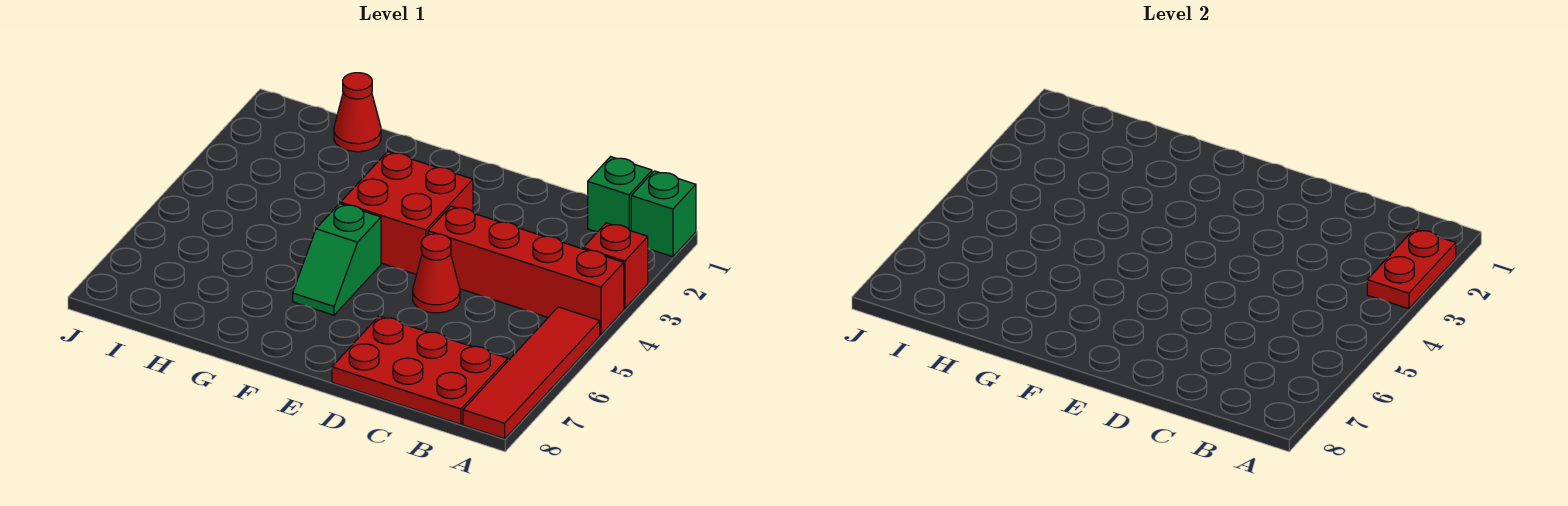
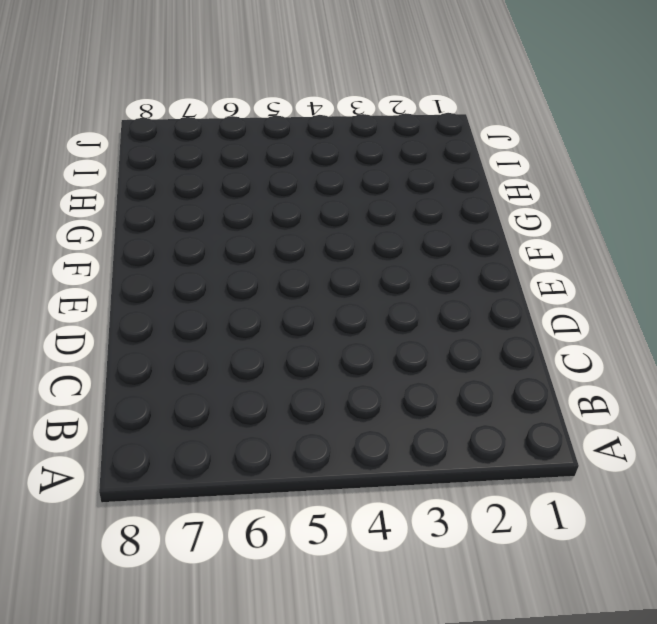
none -> green brick A1 level 1
none -> red brick A3 level 1

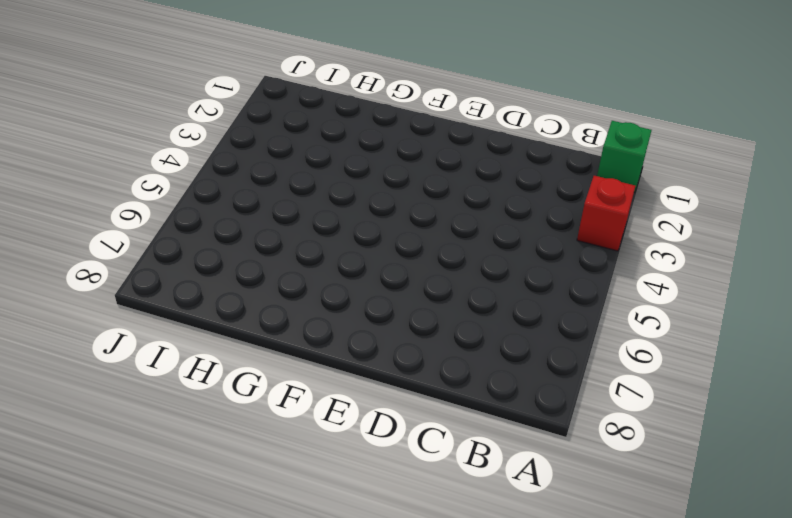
none -> red brick A4:D4 level 1
none -> red tile A5:A8 level 1

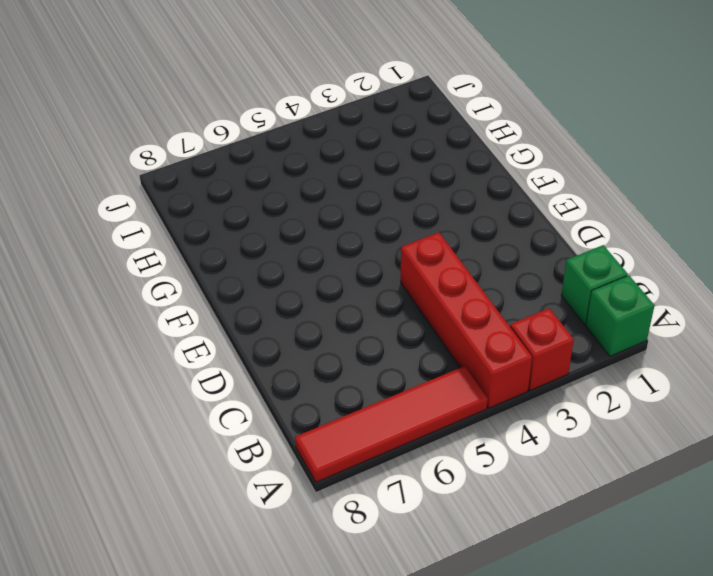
none -> red plate B7:D8 level 1
none -> red cone D5 level 1

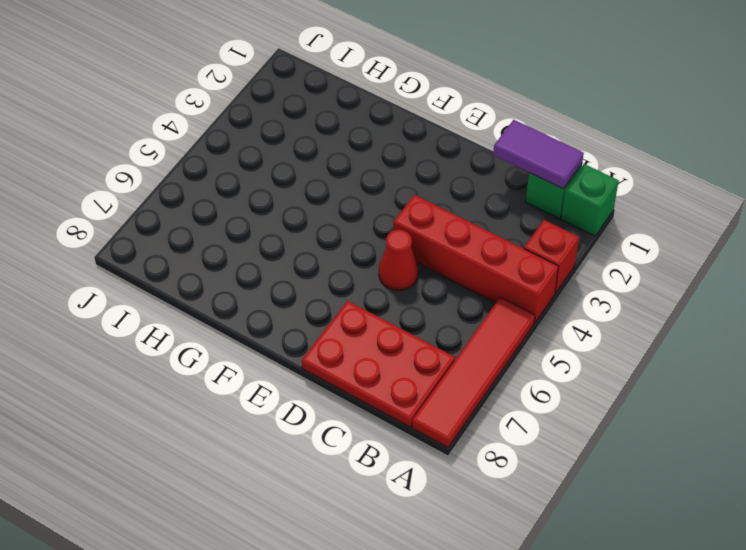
purple tile B1:C1 level 2 -> none
none -> red brick E3:F4 level 1
none -> green slope F5:F6 level 1 top 5

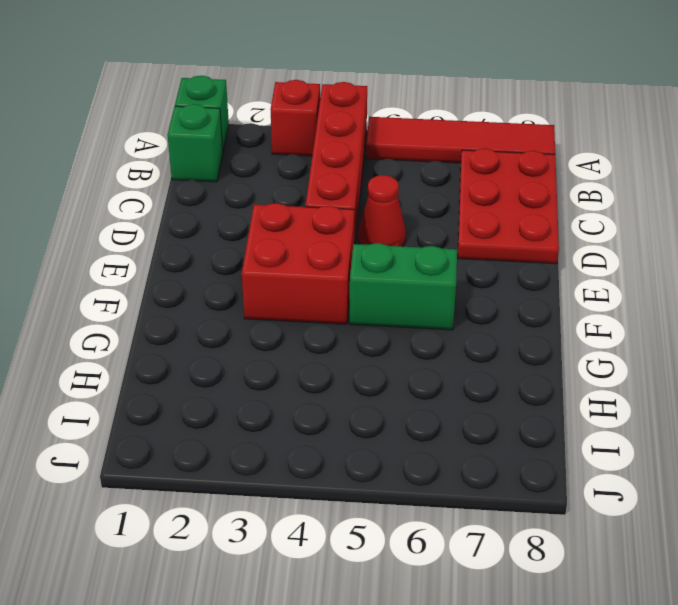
green brick F5:F6 level 1 -> green slope F5:F6 level 1 top 5
none -> red cone H1 level 1
none -> red plate A2:A3 level 2

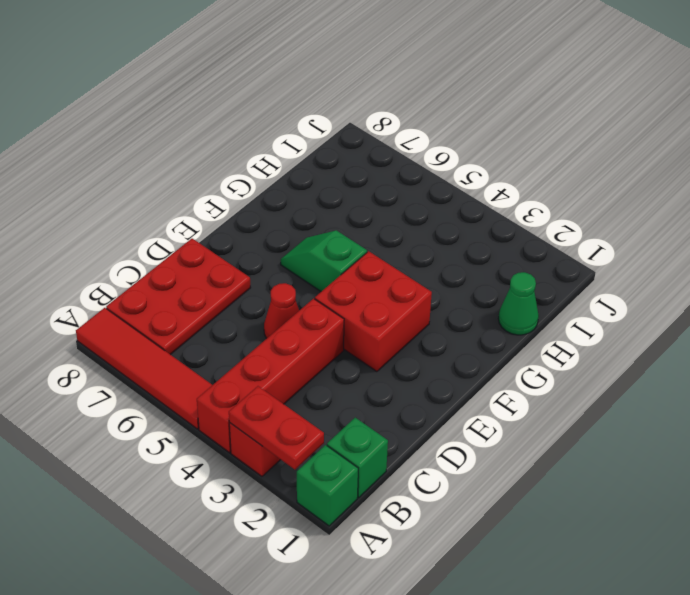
green cone H1 level 1 -> red cone H1 level 1

